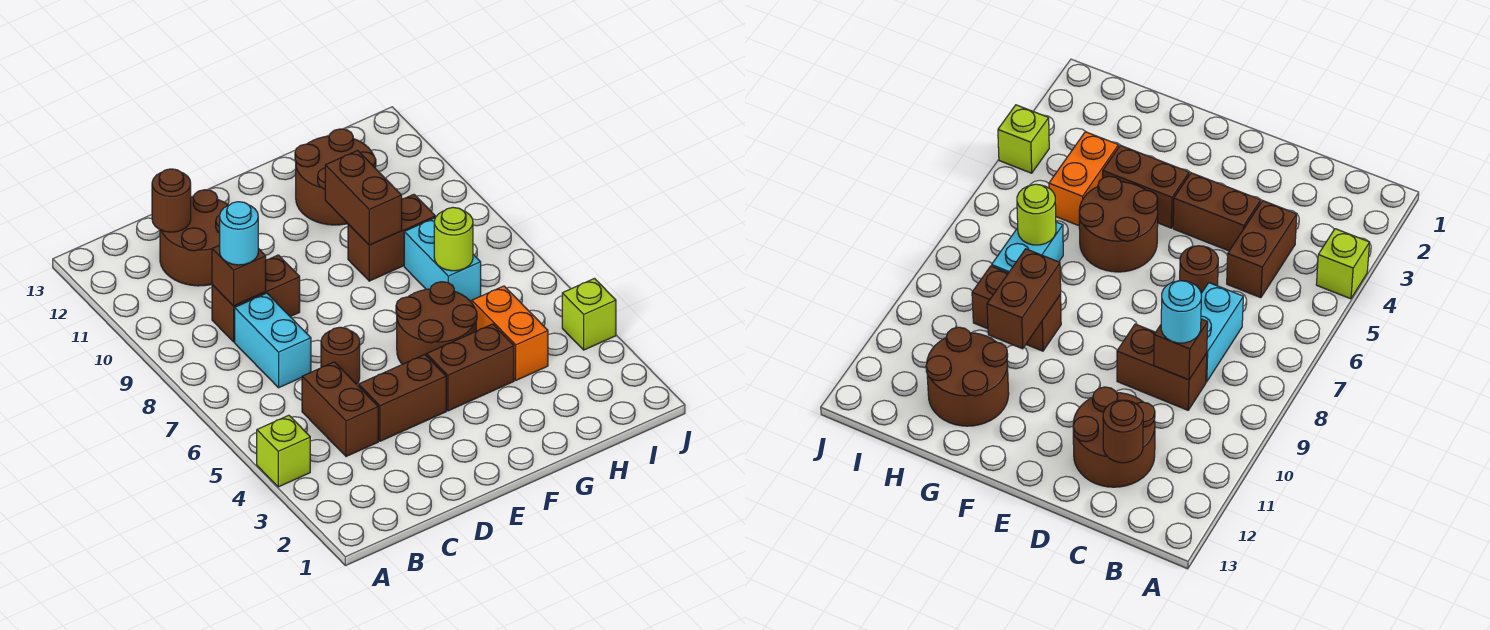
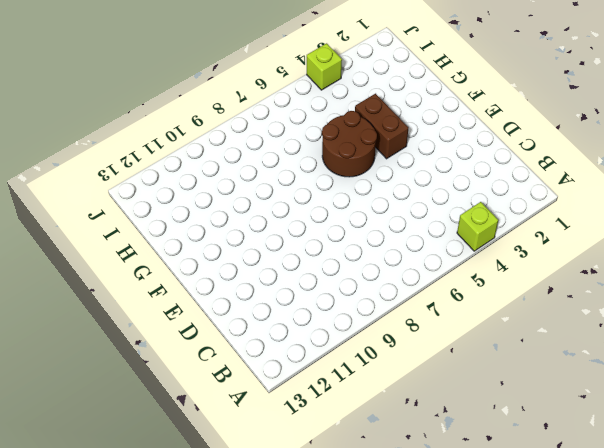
none -> brown brick C4:C5 level 1
none -> cyan brick C7:C8 level 1
none -> brown brick C9:D9 level 1

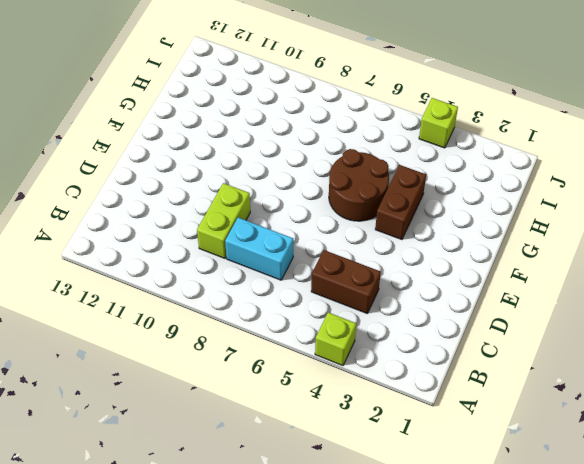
lime brick C9:D9 level 1 -> brown brick C9:D9 level 1
none -> brown round brick C11:D12 level 1
none -> brown brick D4:E4 level 1
none -> brown round brick D6 level 1

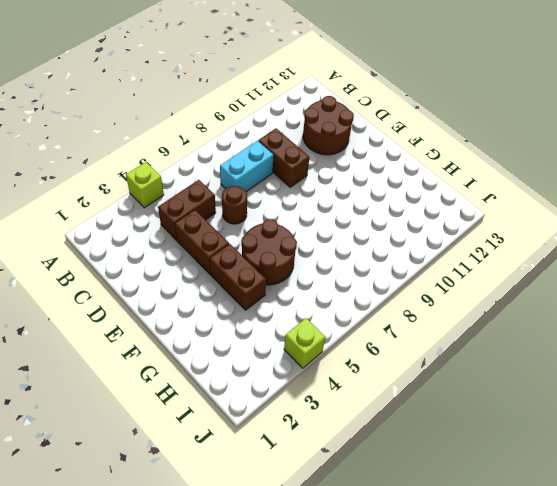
none -> brown brick G9:H9 level 1
none -> brown round brick G11:H12 level 1
none -> orange brick H4:H5 level 1

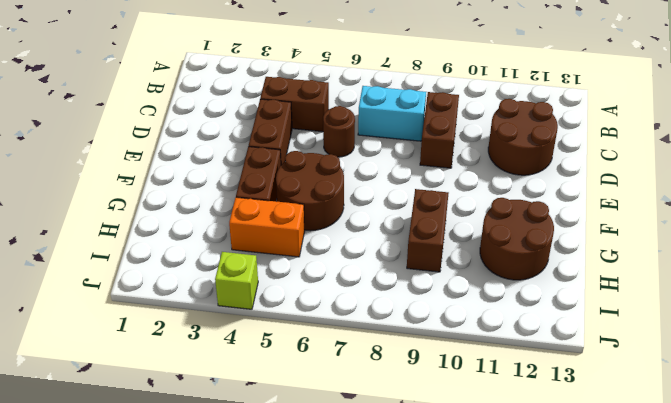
none -> lime brick A4 level 1
none -> cyan brick H7:H8 level 1
none -> brown brick C9 level 2

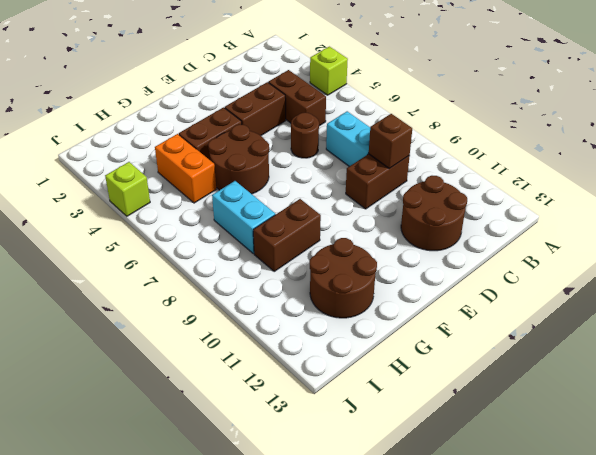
none -> brown round brick C12 level 2
none -> brown brick G9:G10 level 2
none -> lime round brick H7 level 2

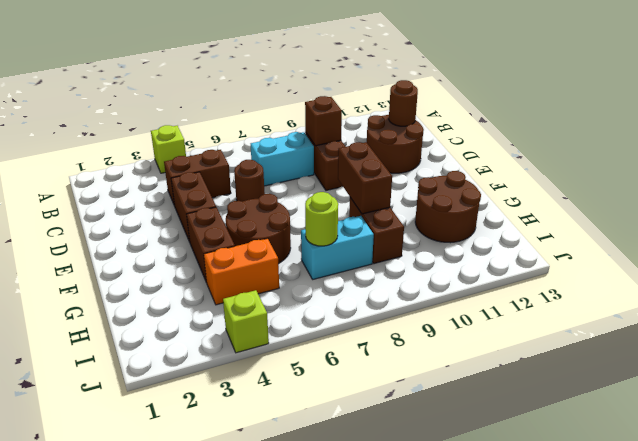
brown brick F9:G9 level 2 -> brown brick G9:G10 level 2
none -> cyan round brick C9 level 3

